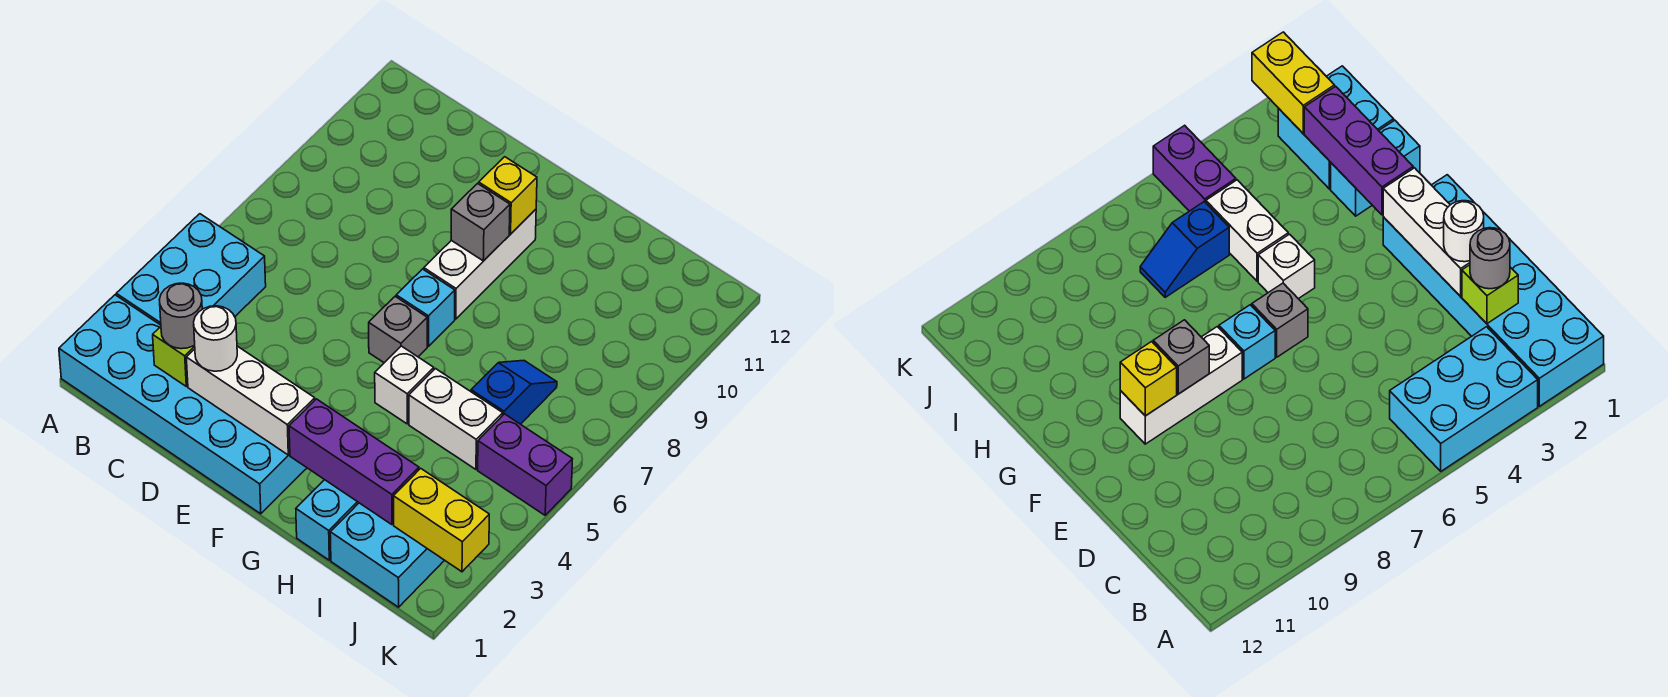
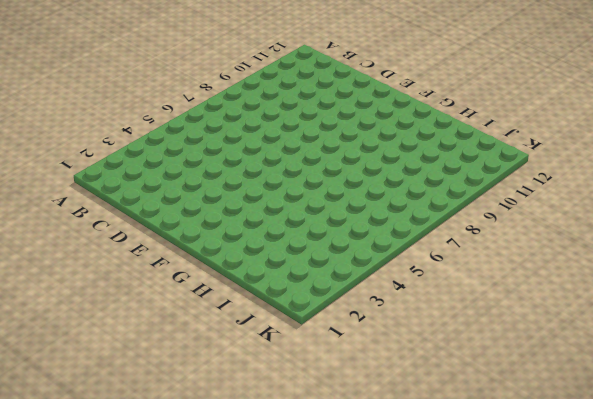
none -> cyan brick A1:F2 level 1
none -> cyan brick A3:B5 level 1
none -> grey brick F6 level 1

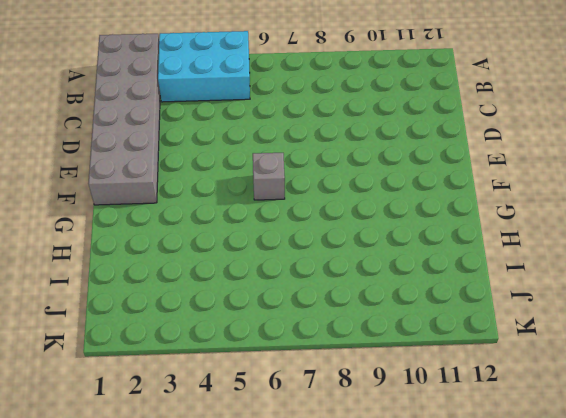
grey brick A1:F2 level 1 -> cyan brick A1:F2 level 1
none -> cyan brick F7 level 1
none -> white brick F8:F10 level 1
none -> white brick G5 level 1

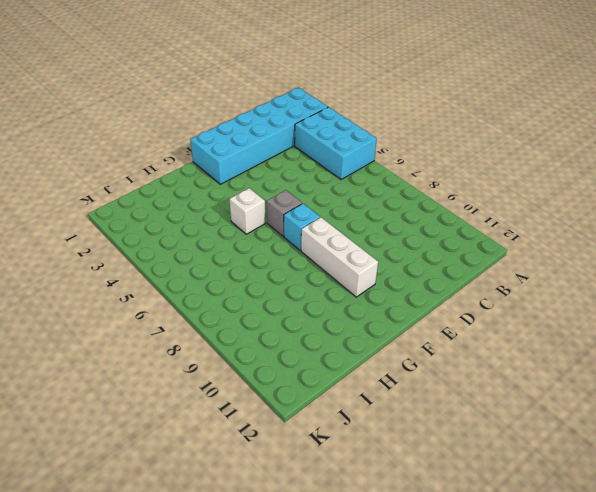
none -> cyan brick H1:H2 level 1
none -> white brick H5:I5 level 1
none -> cyan brick I1:J2 level 1

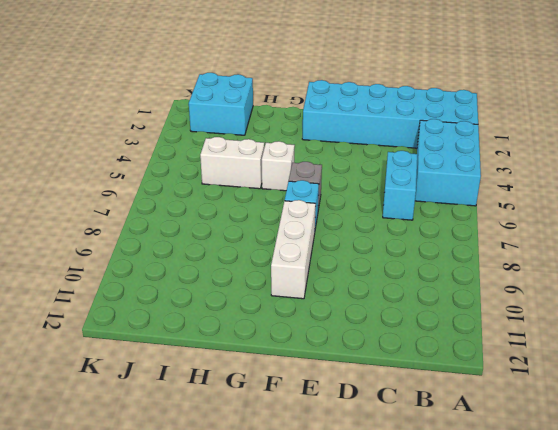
cyan brick C5:C6 level 1 -> cyan brick H1:H2 level 1
none -> blue slope I6:I7 level 1 top 6
none -> purple brick J5:K5 level 1
none -> lime brick C2 level 2

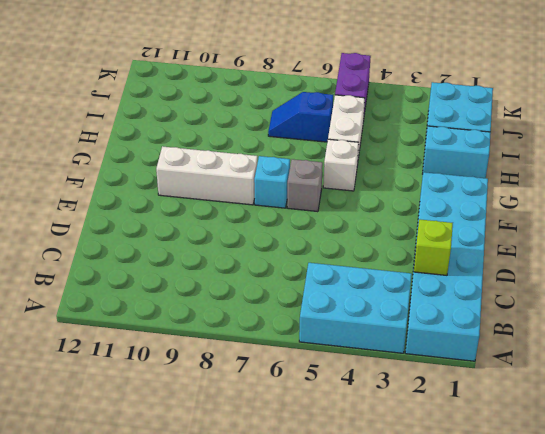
none -> white brick D2:F2 level 2
none -> grey brick F9 level 2
none -> yellow brick F10 level 2

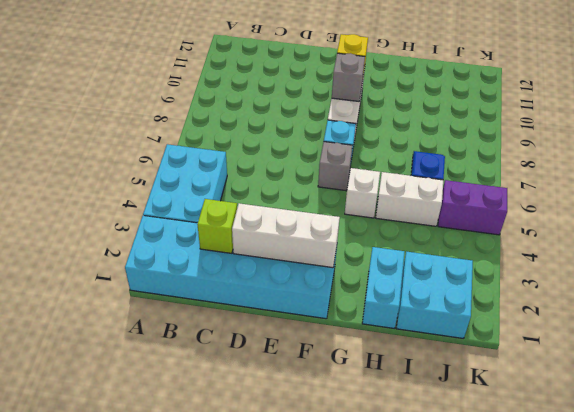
none -> purple brick G2:I2 level 2
none -> yellow brick J2:K2 level 2
none -> grey round brick C2 level 3

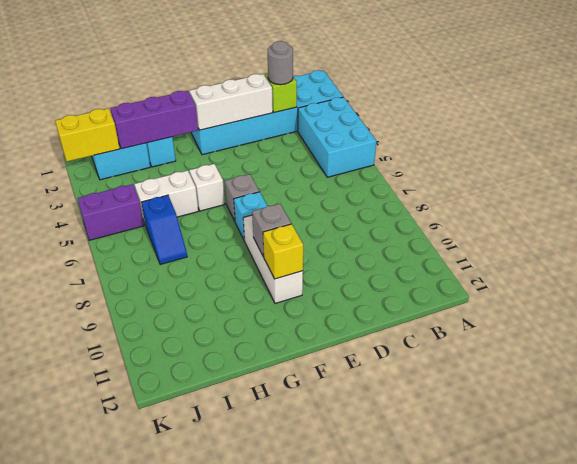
none -> white round brick D2 level 3

